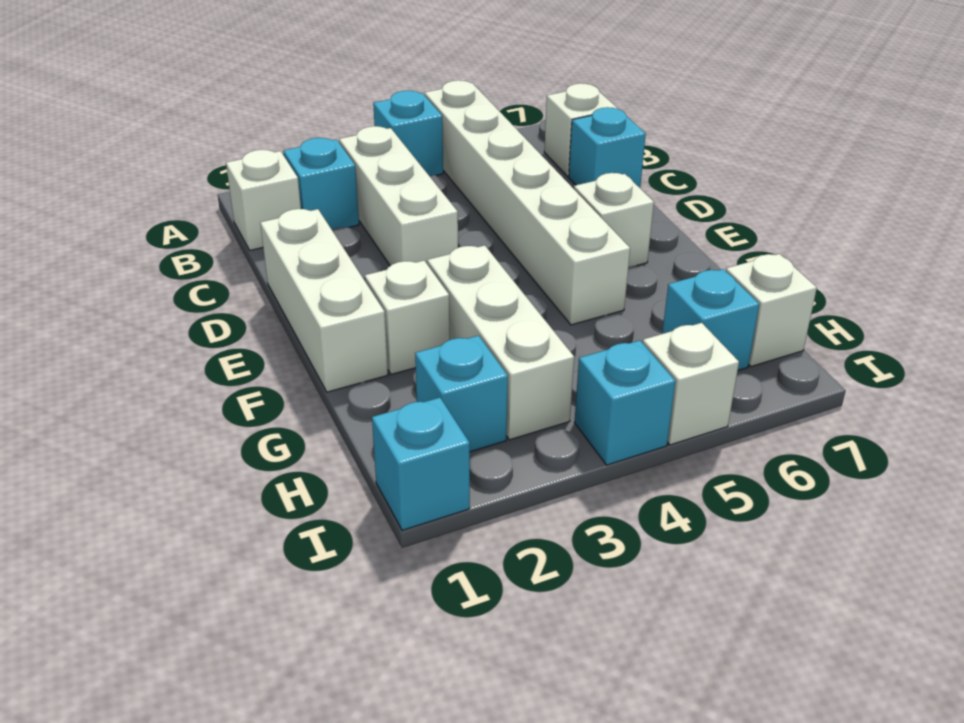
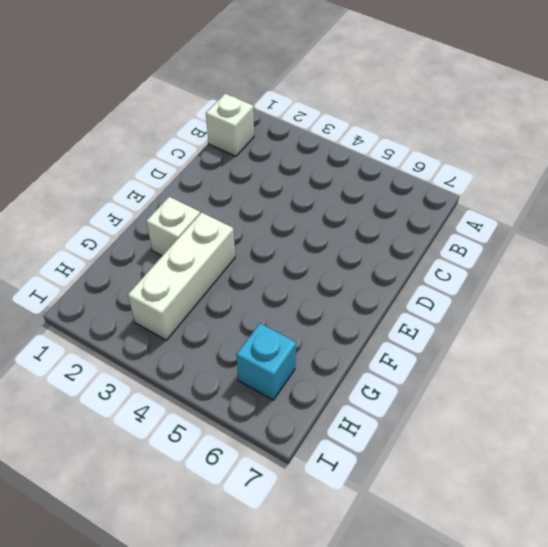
none -> cyan brick A4 level 1
none -> white brick A5:F5 level 1
none -> cyan brick B2 level 1

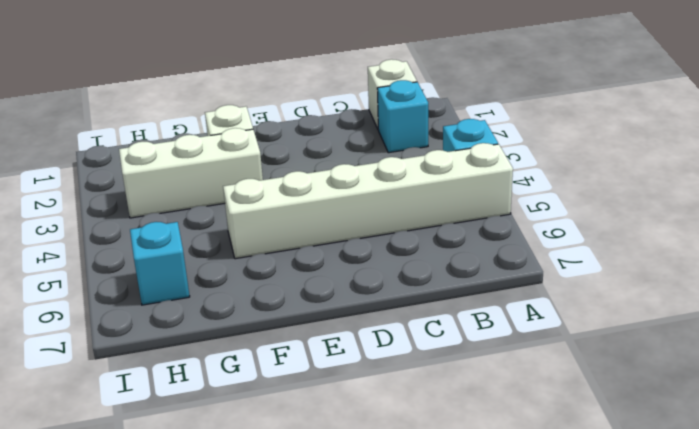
none -> white brick B3:D3 level 1
none -> white brick B7 level 1
none -> cyan brick C7 level 1

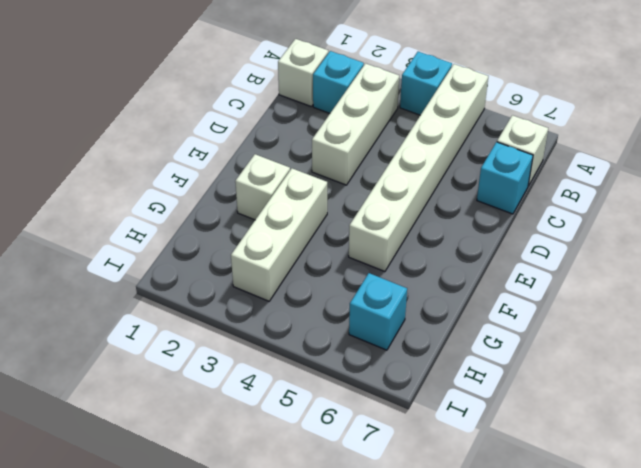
none -> white brick D1:F1 level 1
none -> white brick E6 level 1
none -> cyan brick H2 level 1

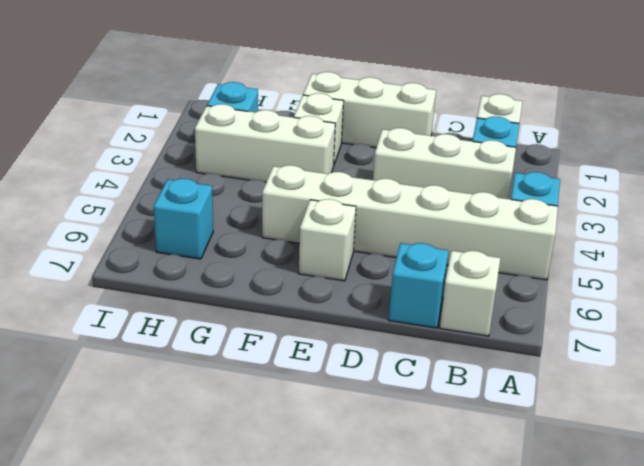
none -> white brick H7 level 1
none -> cyan brick I1 level 1
none -> cyan brick I4 level 1

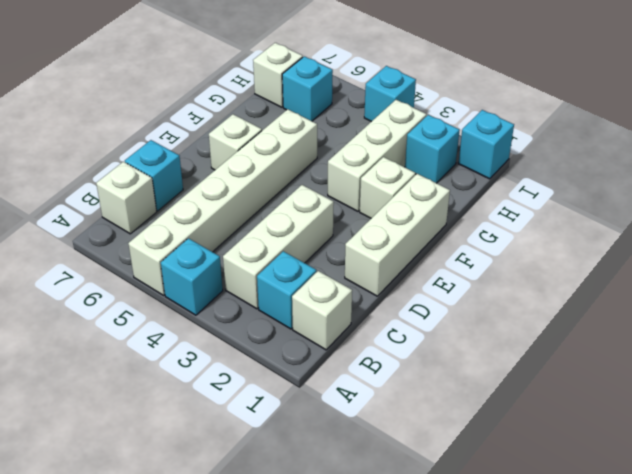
none -> white brick I5 level 1

